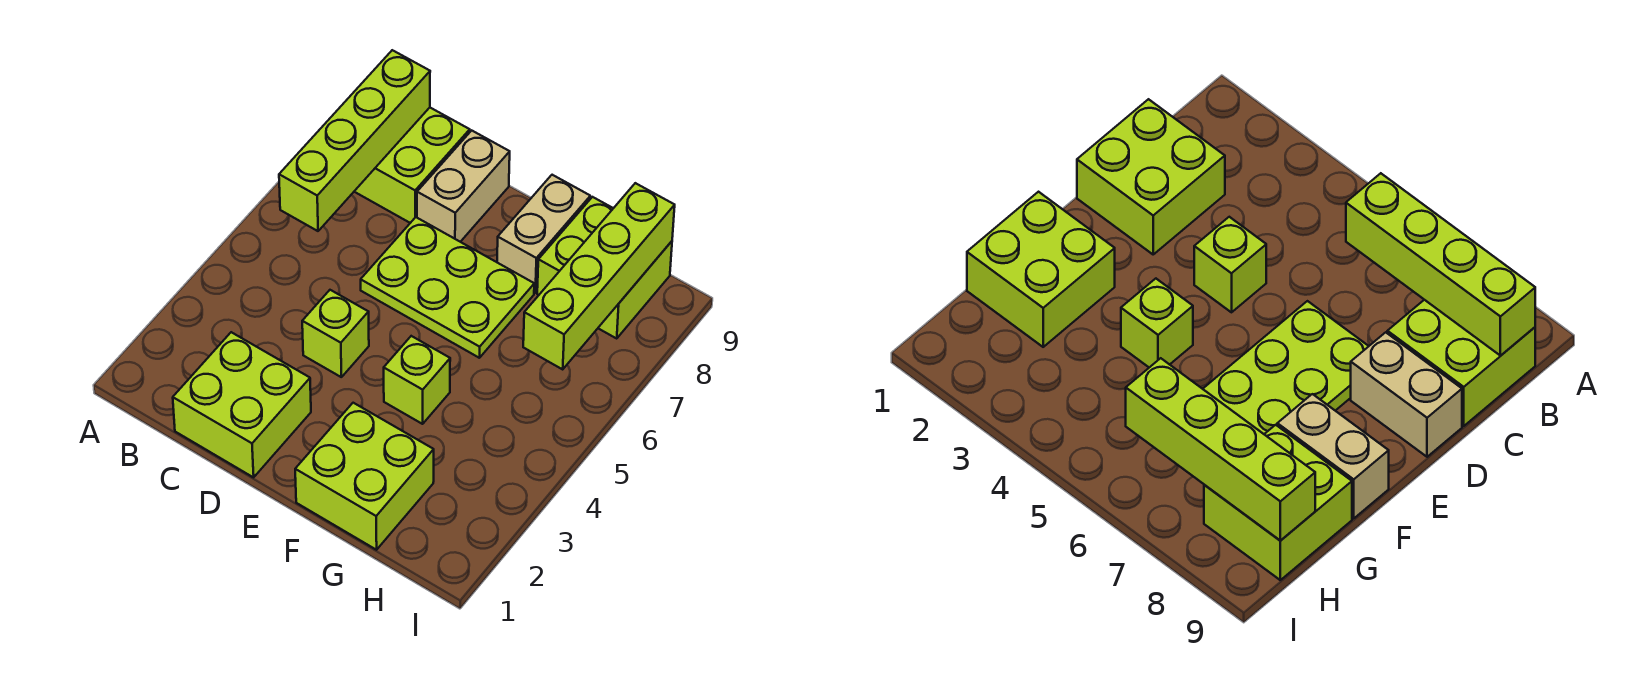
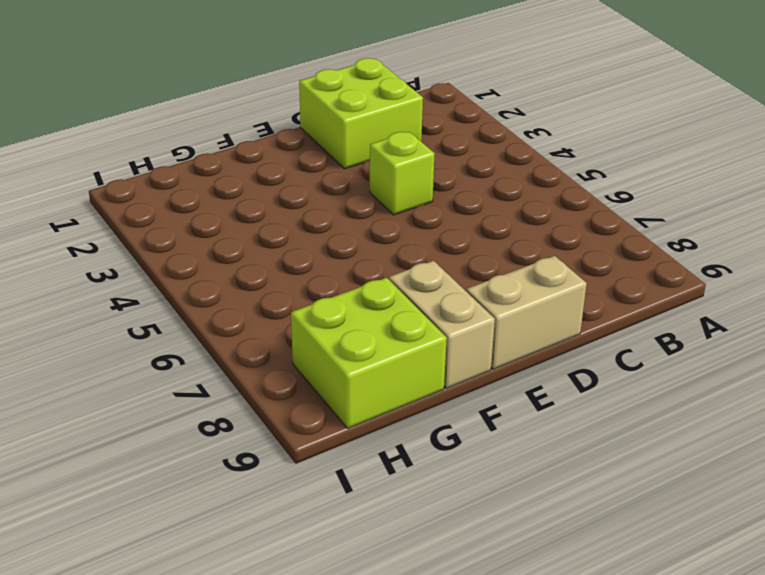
tan brick D9:E9 level 1 -> tan brick D8:D9 level 1
none -> lime brick B8:C9 level 1
none -> lime plate D6:F7 level 1

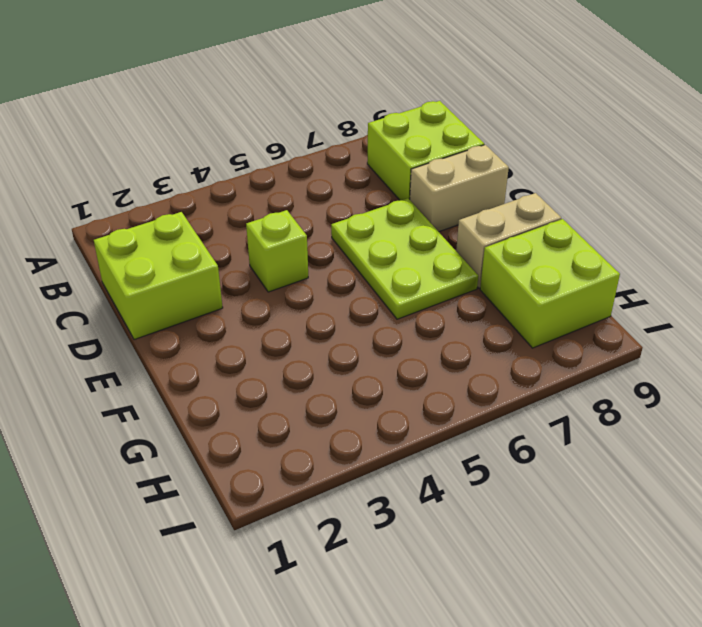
none -> lime brick F1:G2 level 1
none -> lime brick F4 level 1

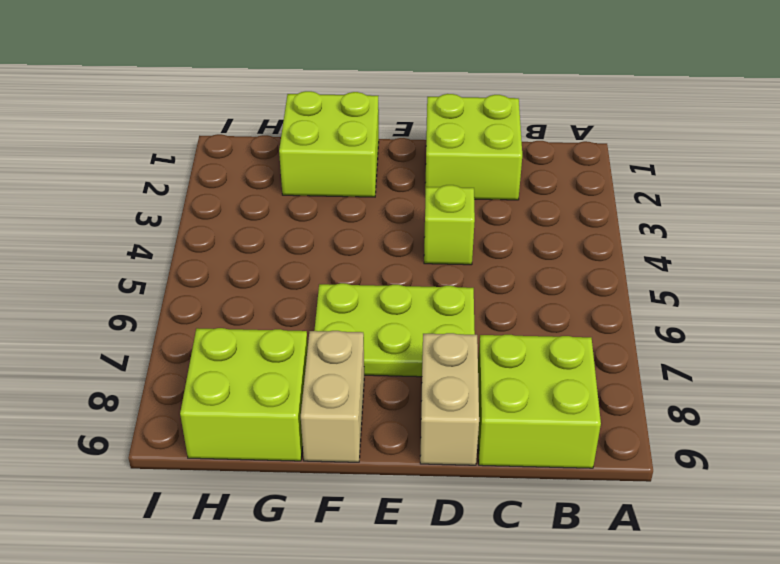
none -> lime brick F4 level 1
none -> lime brick B6:B9 level 2

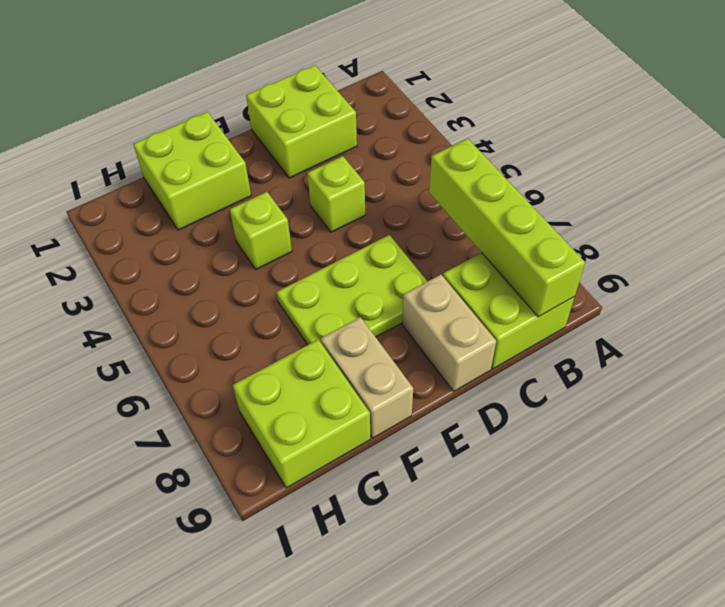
none -> lime brick H6:H9 level 2

